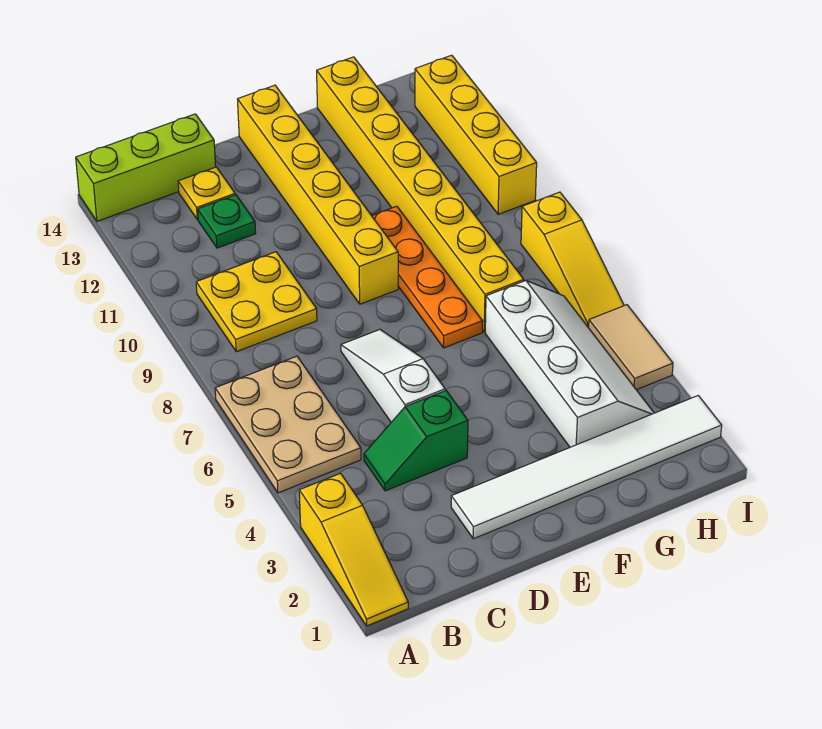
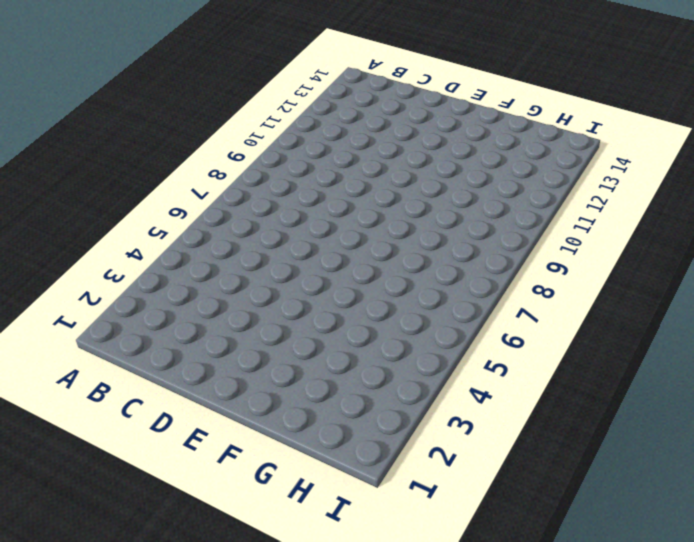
none -> yellow slope A1:A3 level 1 top 3
none -> tan plate A5:B7 level 1
none -> lime brick A14:C14 level 1

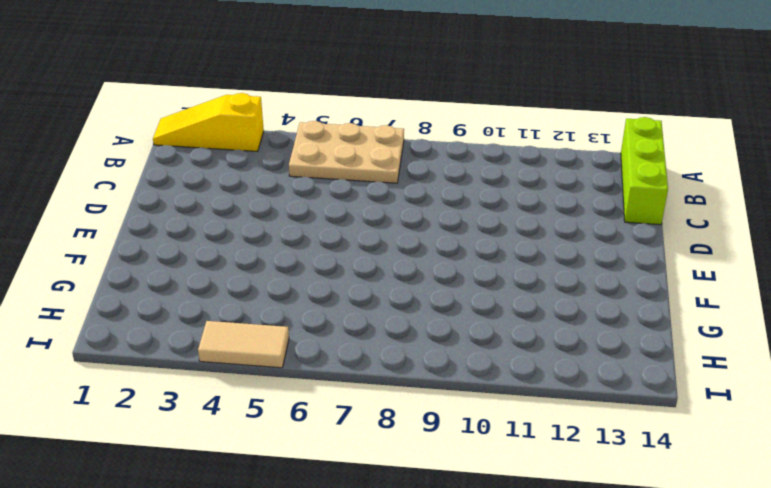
none -> yellow plate B9:C10 level 1
none -> green slope C4:D4 level 1 top D
none -> green plate C12 level 1

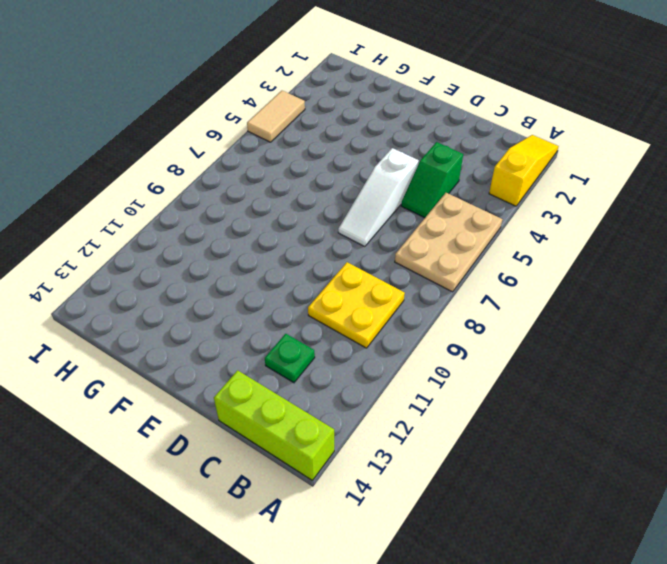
green slope C4:C5 level 1 top 4 -> green slope C4:D4 level 1 top D
none -> yellow plate C13 level 1
none -> white tile D2:I2 level 1
none -> yellow brick E9:E14 level 1

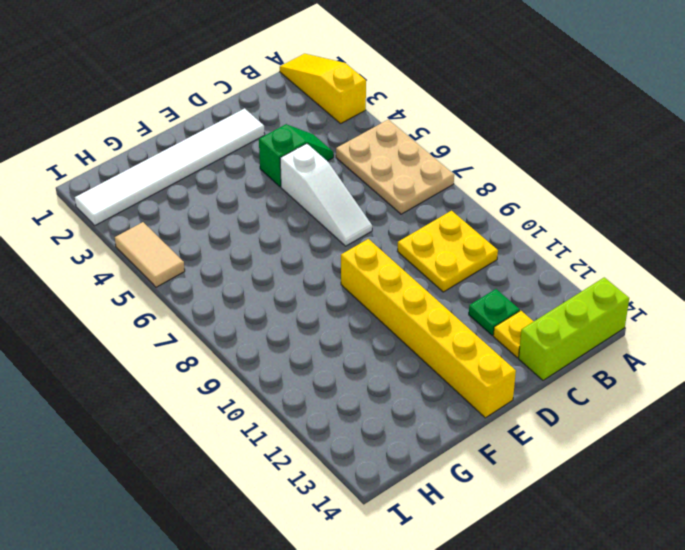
none -> orange plate F7:F10 level 1
none -> white slope G3:H6 level 1 top G
none -> yellow brick G7:G14 level 1

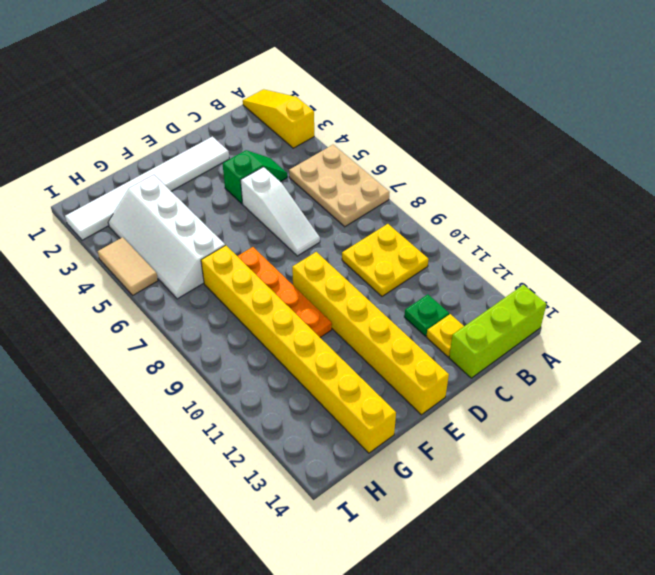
none -> yellow slope I6:I8 level 1 top 8
none -> yellow brick I10:I13 level 1

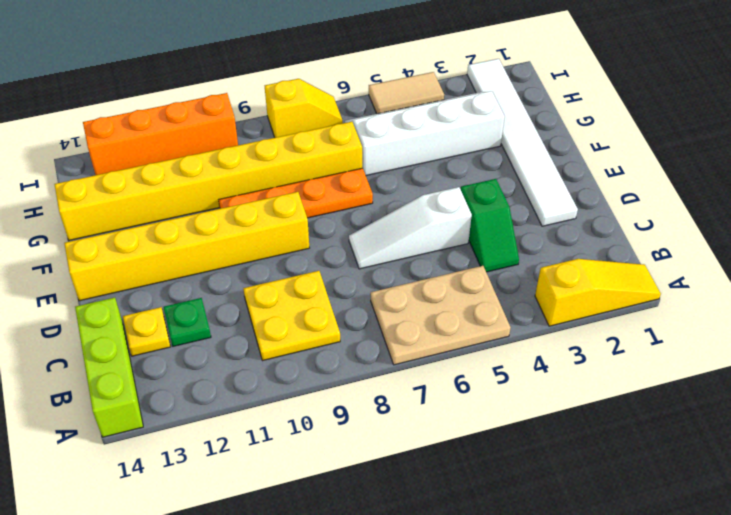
yellow slope I7:I8 level 1 top 8 -> yellow slope I6:I8 level 1 top 8
orange brick I10:I13 level 1 -> yellow brick I10:I13 level 1

